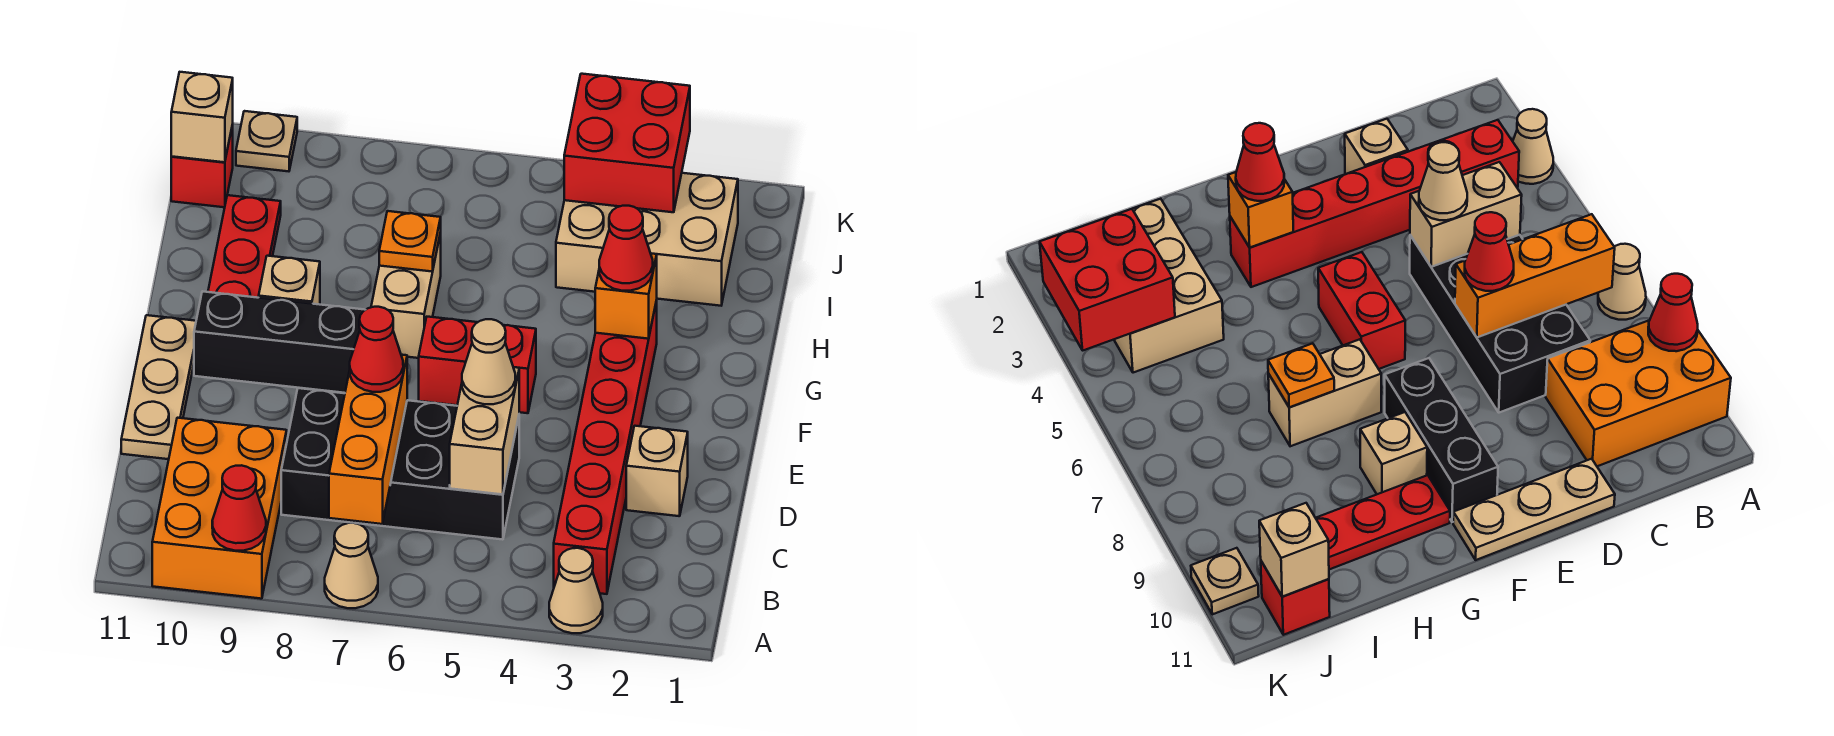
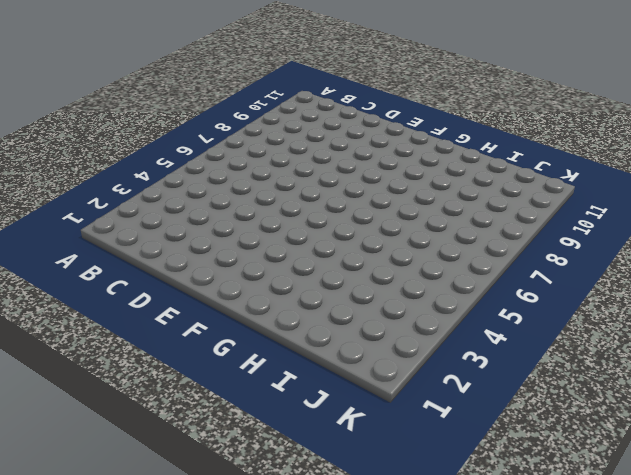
none -> tan cone A3 level 1
none -> tan cone A7 level 1
none -> orange brick A9:C10 level 1

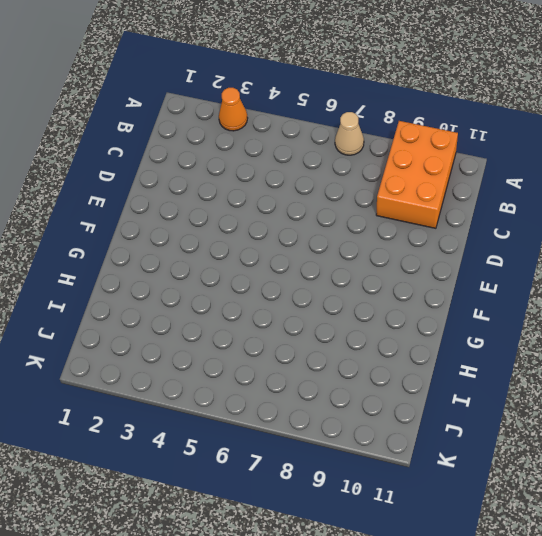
orange cone A3 level 1 -> tan cone A3 level 1
none -> red brick B3:G3 level 1
none -> black brick C5:D8 level 1
none -> tan brick D2 level 1

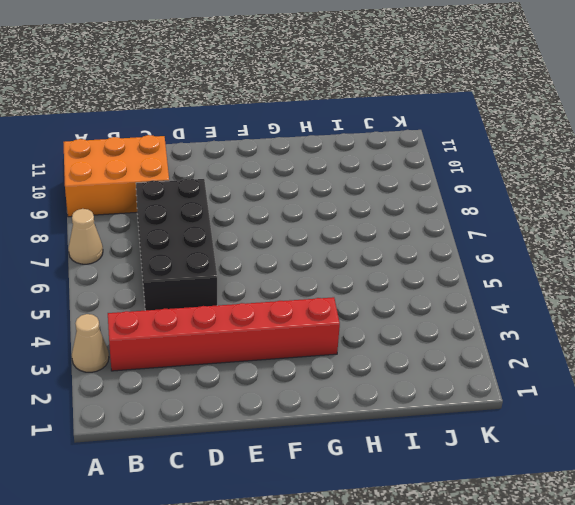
none -> tan brick D2 level 1
none -> tan plate D11:F11 level 1
none -> red brick F5:F6 level 1

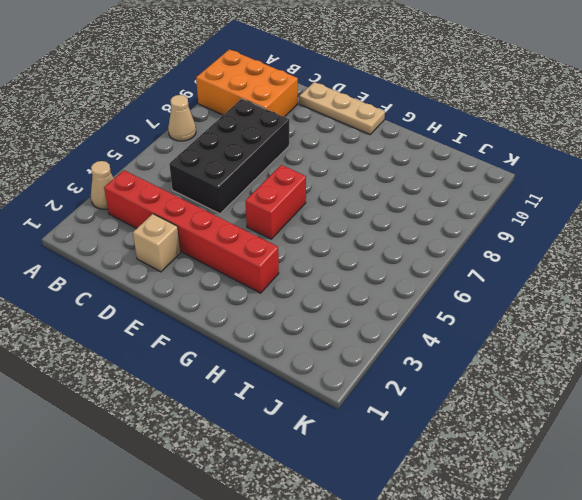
none -> black brick F8:F10 level 1
none -> tan brick G7:H7 level 1
none -> tan brick G9 level 1

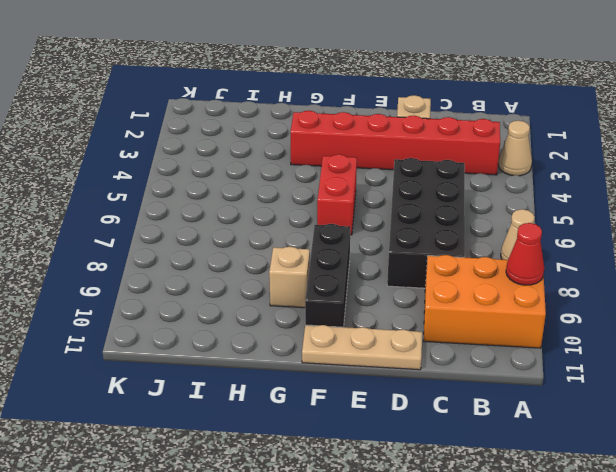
none -> tan brick G7:H7 level 1
none -> red plate G10:I10 level 1
none -> tan brick I2:J4 level 1

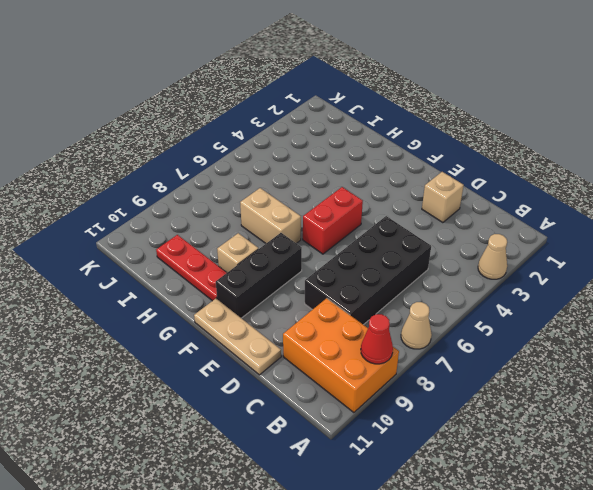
none -> red brick B3:G3 level 1
none -> tan brick I2:J4 level 1
none -> red brick J11 level 1

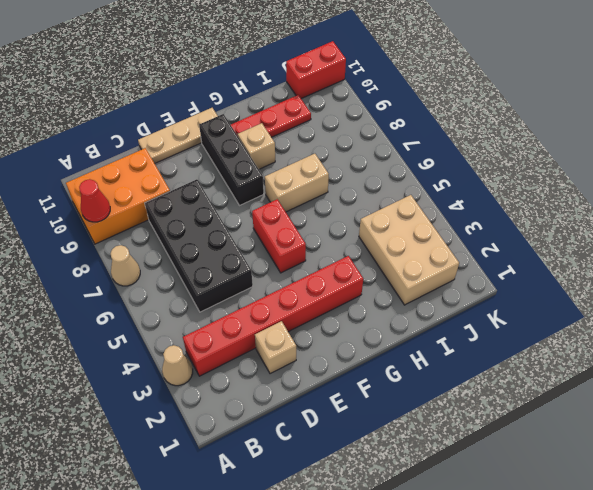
red brick J11:K11 level 1 -> red brick J11 level 1
none -> tan plate K10 level 1
none -> orange brick B7:D7 level 2
none -> tan brick C5:D5 level 2

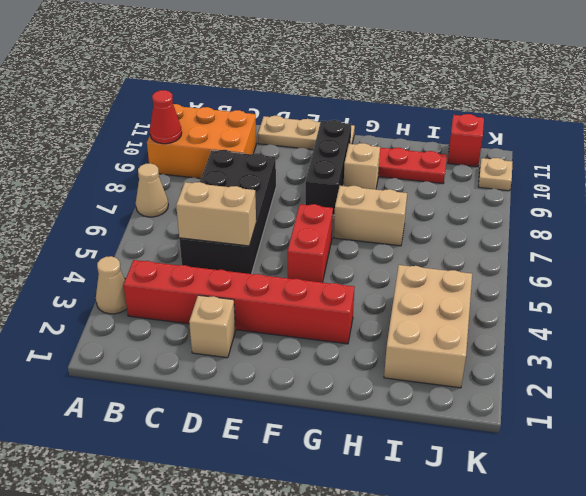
none -> orange brick B7:D7 level 2
none -> orange brick G3 level 2
none -> orange plate H7 level 2

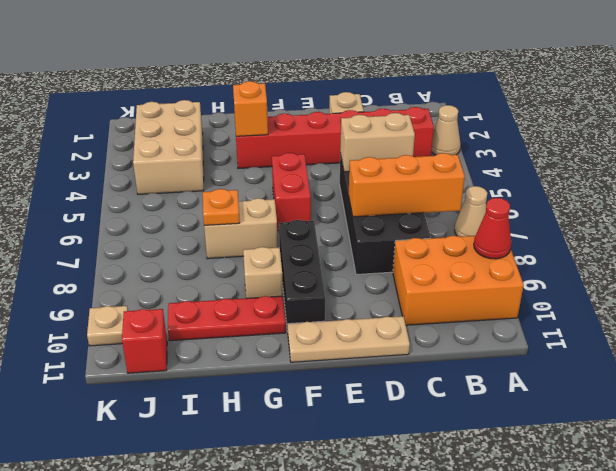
none -> red brick J3:K4 level 2
none -> tan brick J11 level 2
none -> tan cone D5 level 3

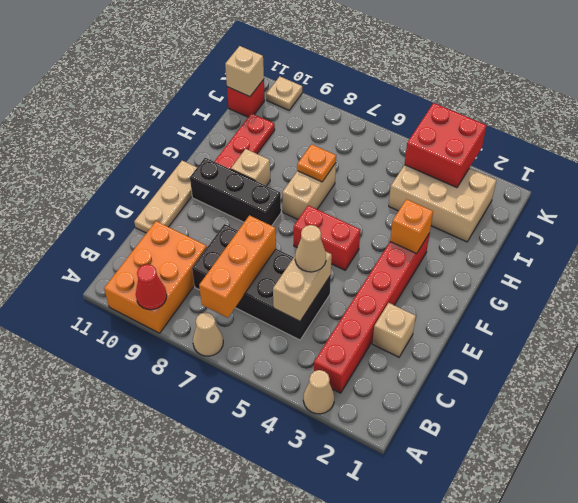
none -> red cone D7 level 3
none -> red cone G3 level 3

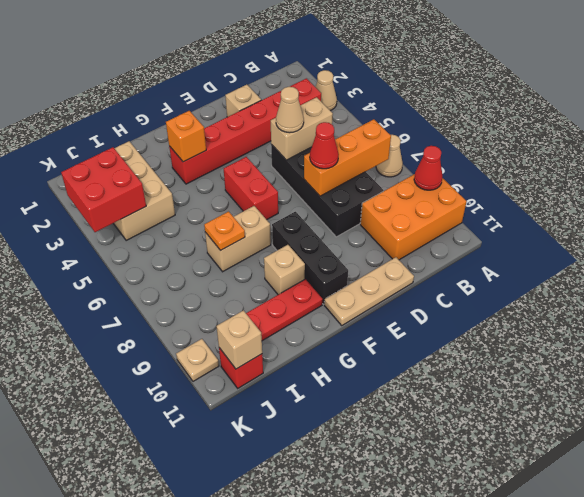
none -> red cone G3 level 3

